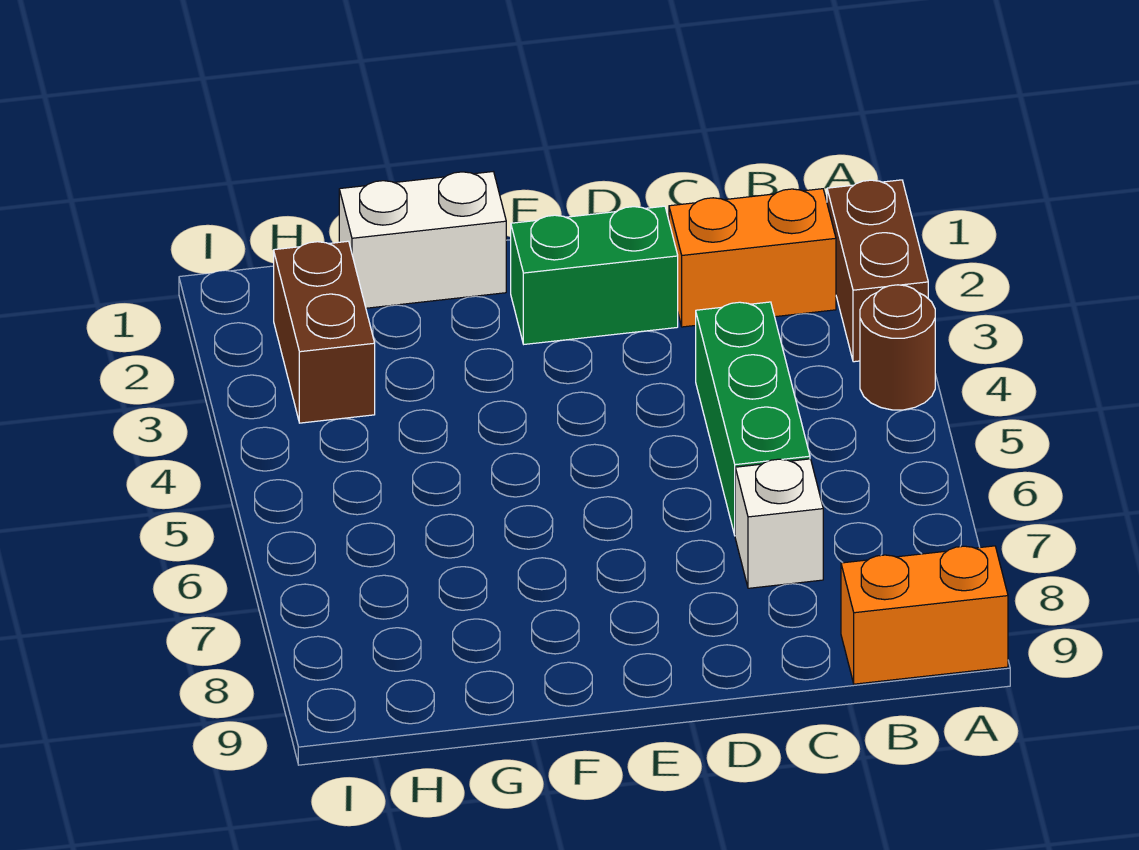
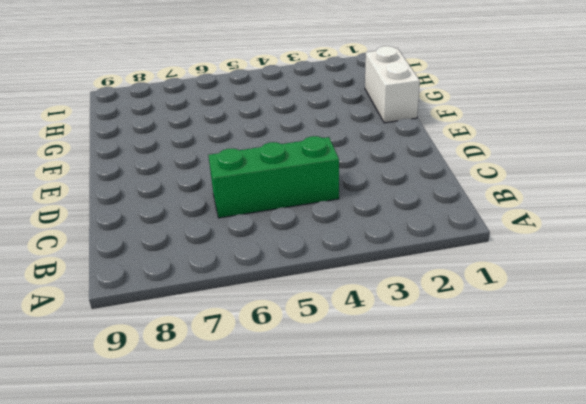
none -> brown brick A2:A3 level 1
none -> brown round brick A4 level 1

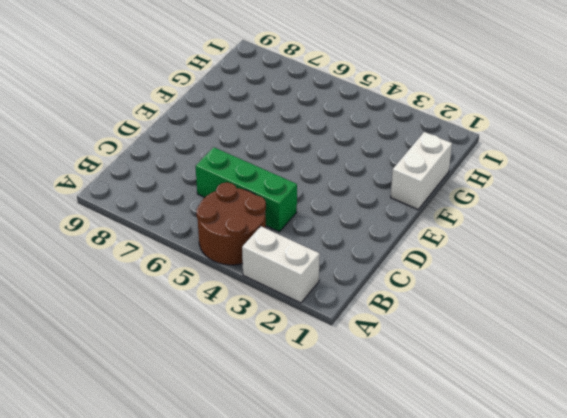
white brick A2:A3 level 1 -> brown brick A2:A3 level 1
brown round brick A4:B5 level 1 -> brown round brick A4 level 1
none -> orange brick A9:B9 level 1
none -> orange brick B2:C2 level 1

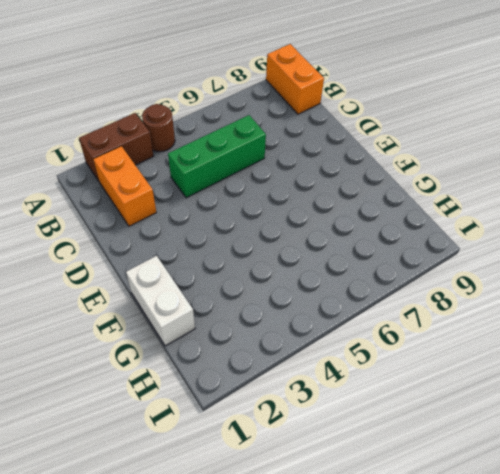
none -> white brick C7 level 1
none -> green brick D2:E2 level 1

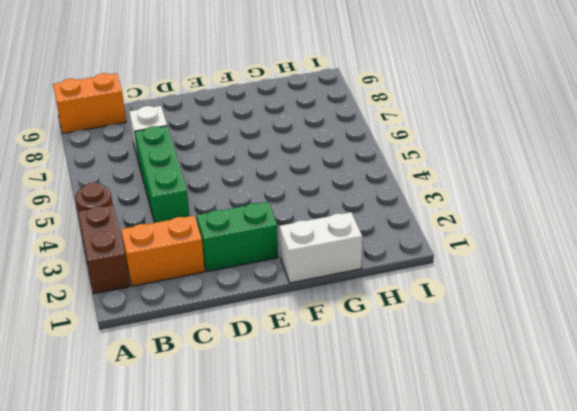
none -> brown brick H2:H3 level 1

